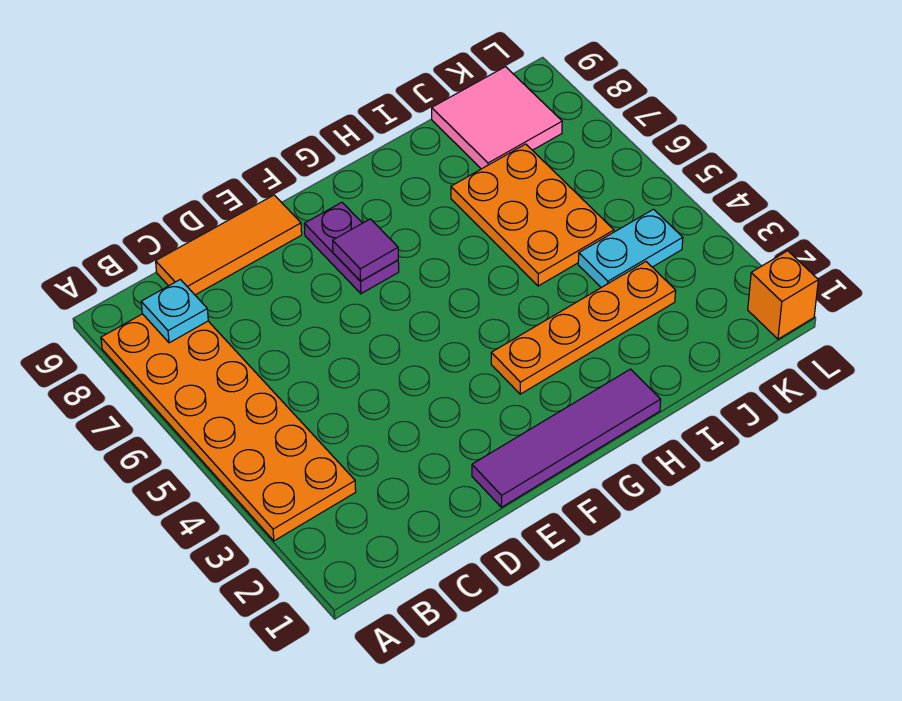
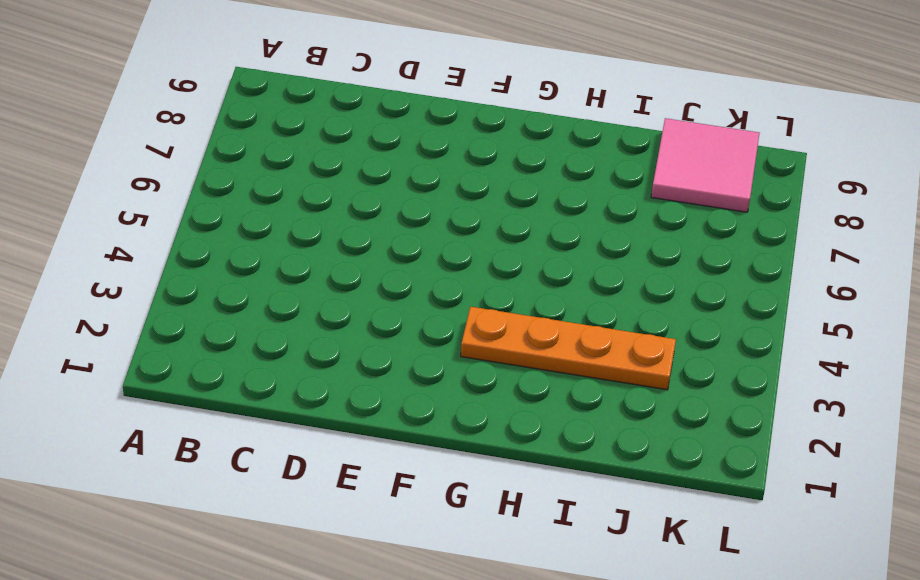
none -> orange plate A3:B8 level 1
none -> orange tile C9:E9 level 1

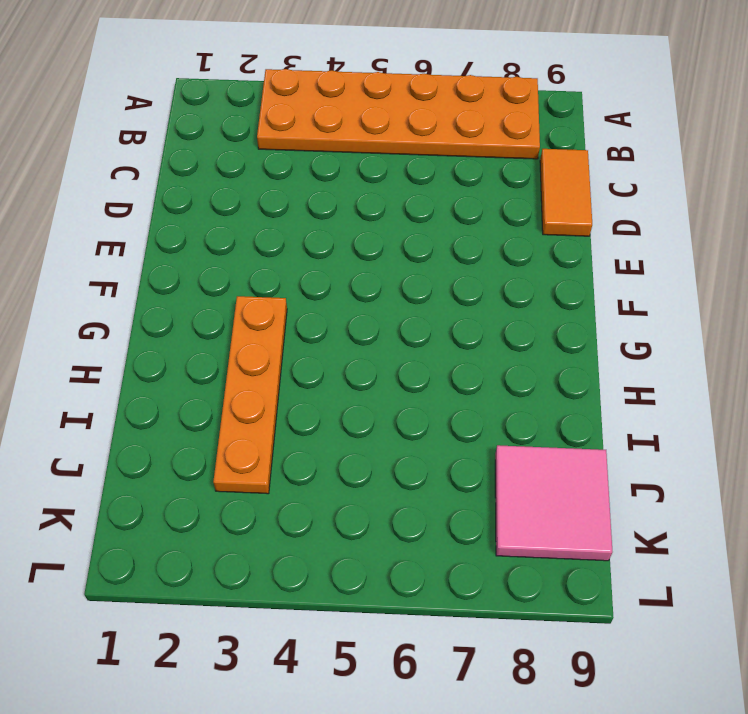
orange tile C9:D9 level 1 -> orange tile C9:E9 level 1
none -> purple tile E1:H1 level 1
none -> purple plate F7:F8 level 1

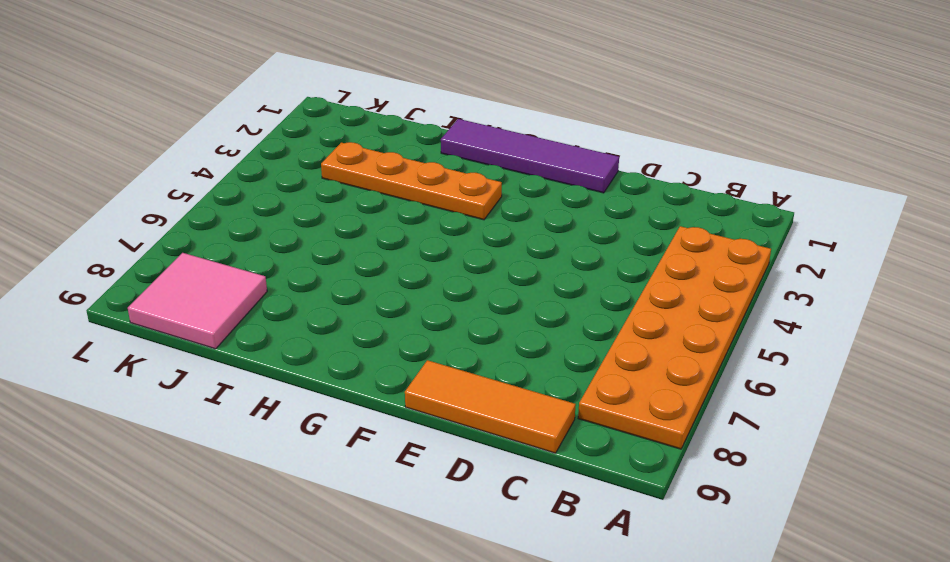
none -> purple plate F7:F8 level 1
none -> orange plate I5:J7 level 1

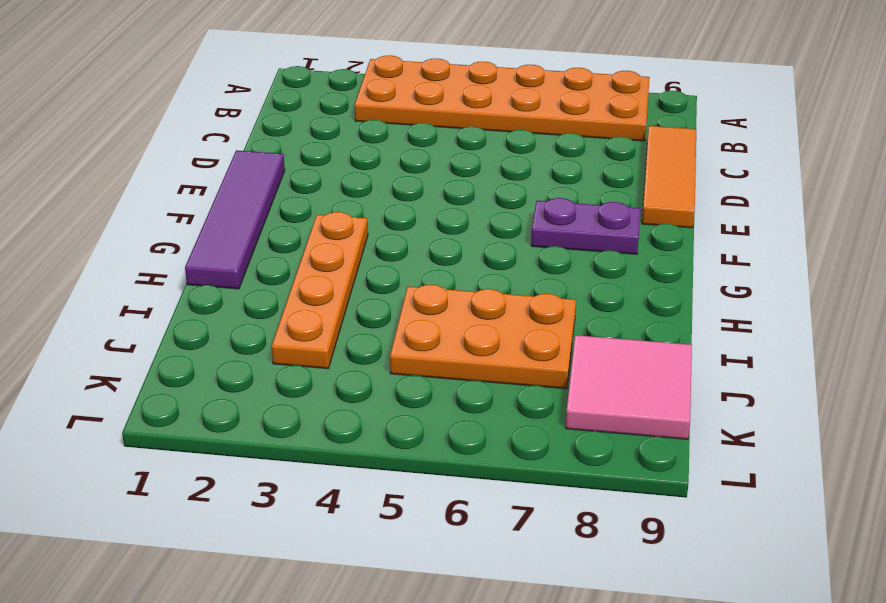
none -> cyan plate J4:K4 level 1
none -> orange brick L1 level 1

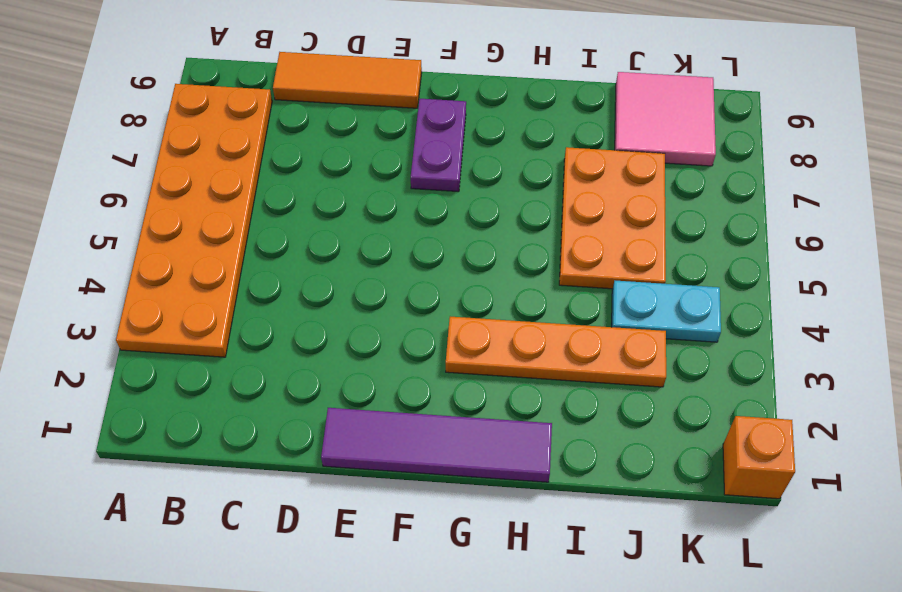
none -> cyan plate B8 level 2
none -> purple tile F7 level 2

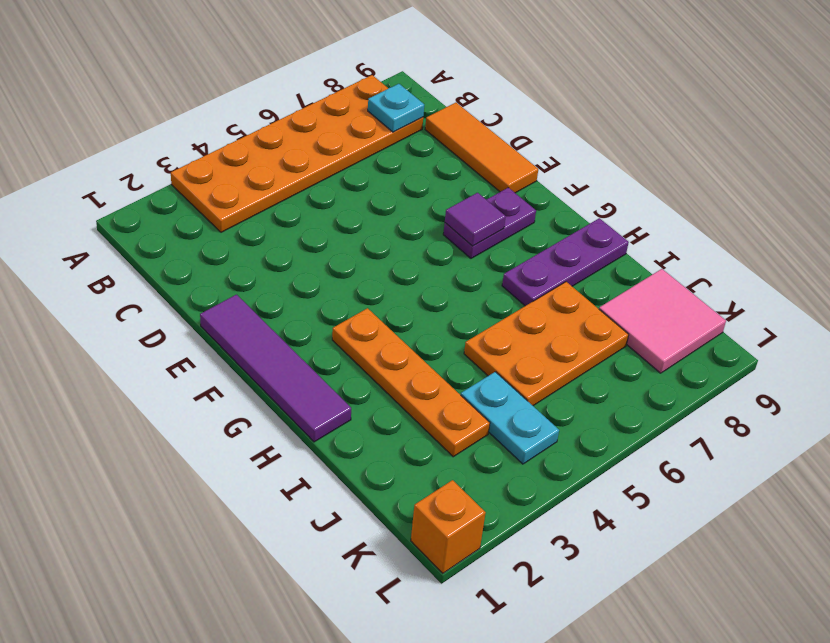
purple plate H7:H9 level 1 -> none

